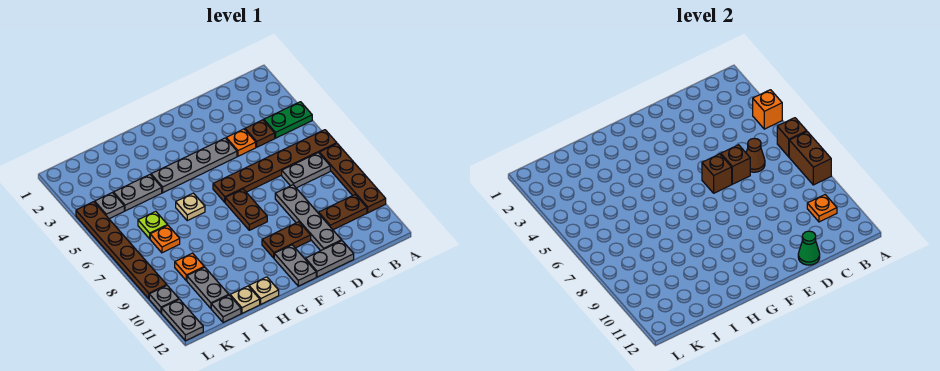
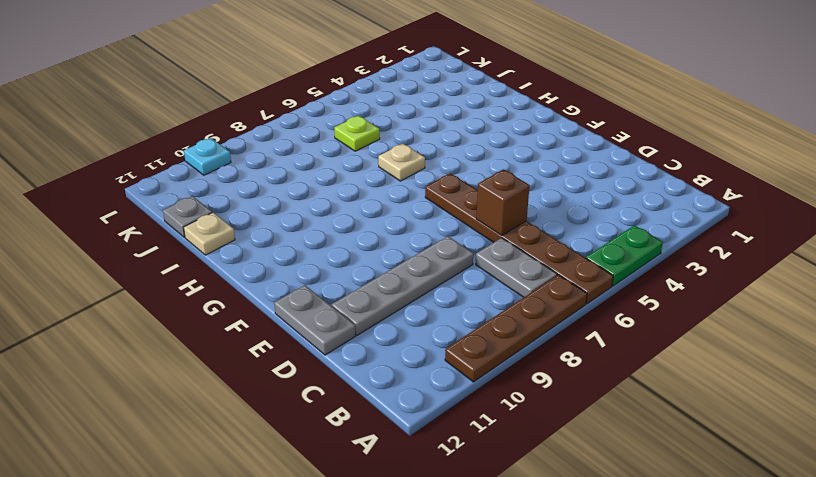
green plate A4:A5 level 1 -> green plate A4:B4 level 1
cyan plate L10 level 1 -> grey plate L10 level 1
none -> brown plate B10:C10 level 1
none -> brown plate C4 level 1
none -> orange plate D4 level 1
none -> grey plate E4:H4 level 1

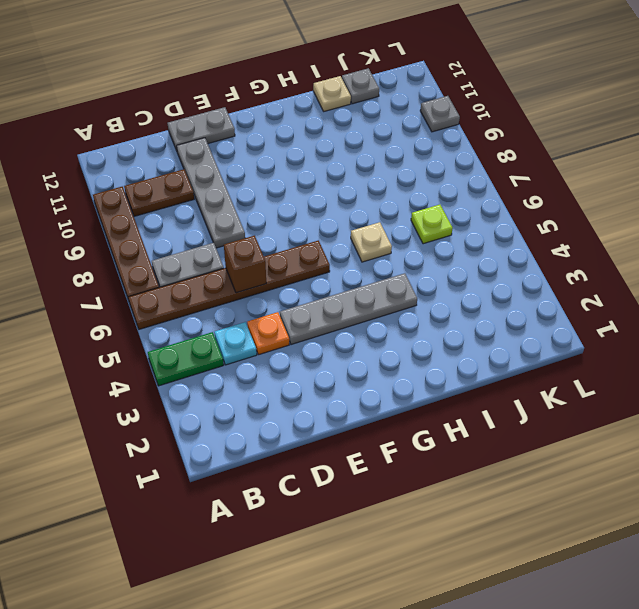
cyan plate C4 level 1 -> brown plate C4 level 1
none -> brown plate E10:F10 level 1
none -> brown plate F7:F8 level 1
none -> grey plate F11:F12 level 1
none -> tan plate H12 level 1

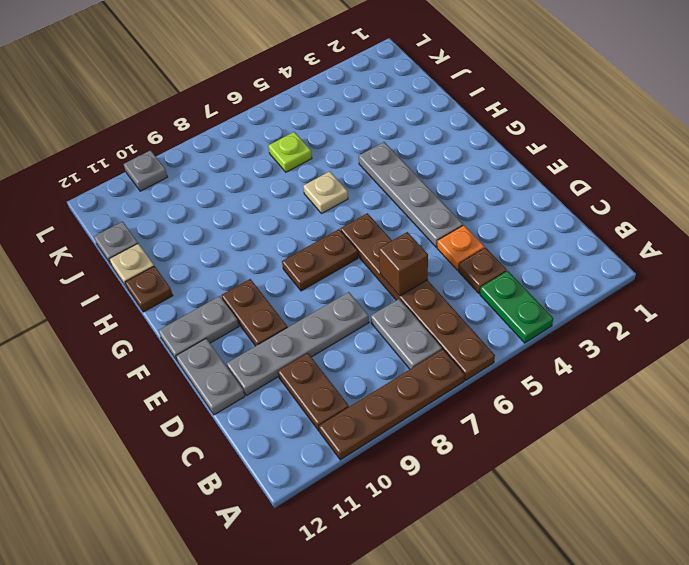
brown plate H12 level 1 -> tan plate H12 level 1
none -> grey plate I4:J4 level 1
none -> orange plate J7 level 1
none -> orange plate J9 level 1
none -> grey plate J10:J11 level 1

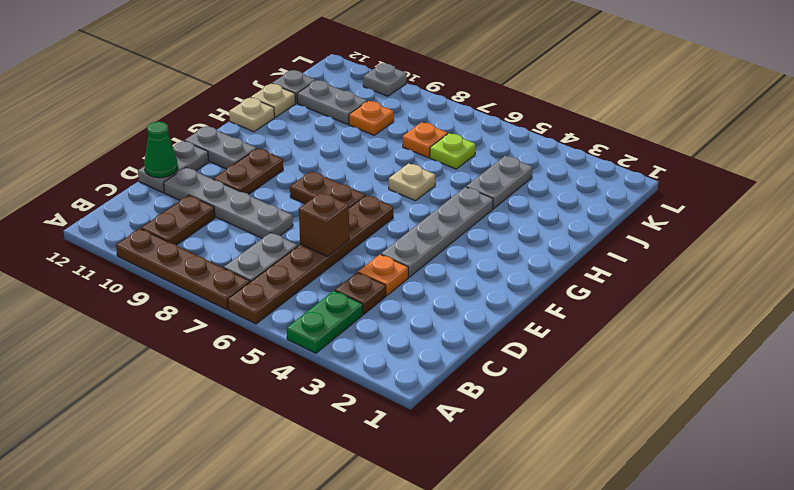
none -> grey plate K4 level 1
none -> brown plate L4:L9 level 1
none -> grey plate L11:L12 level 1
none -> orange brick A4 level 2

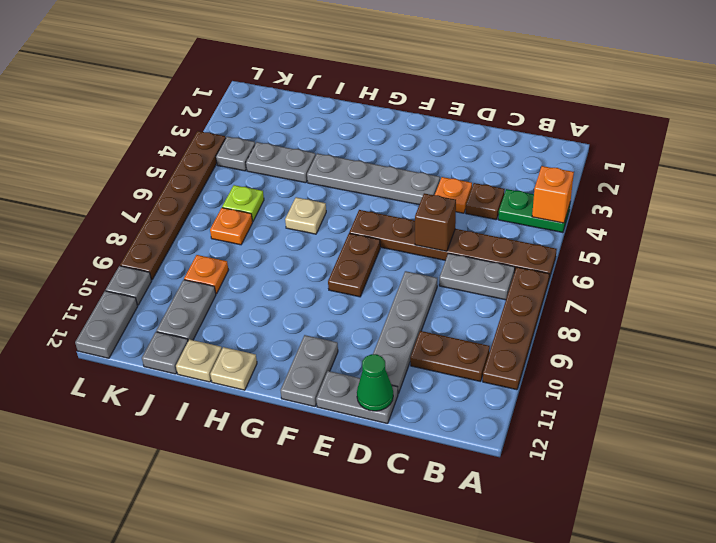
none -> brown plate E10:F10 level 1
none -> brown brick A6 level 2
none -> brown brick A7:A8 level 2
none -> orange plate B10 level 2

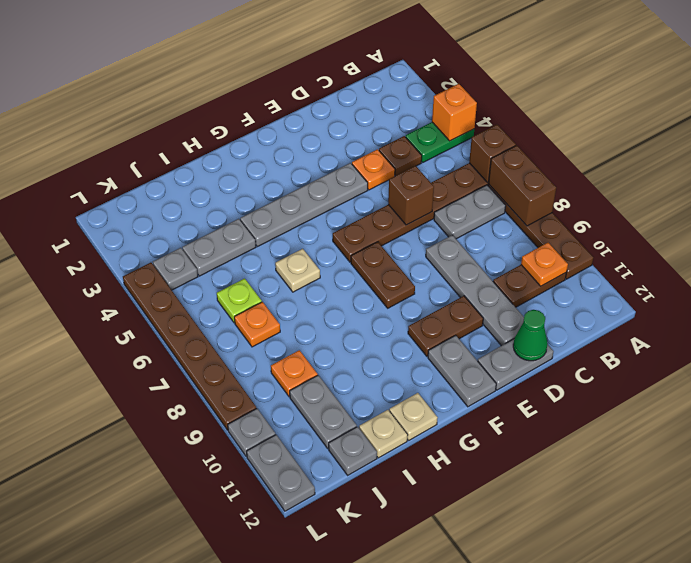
none -> brown cone C6 level 2
none -> brown brick E6 level 2

